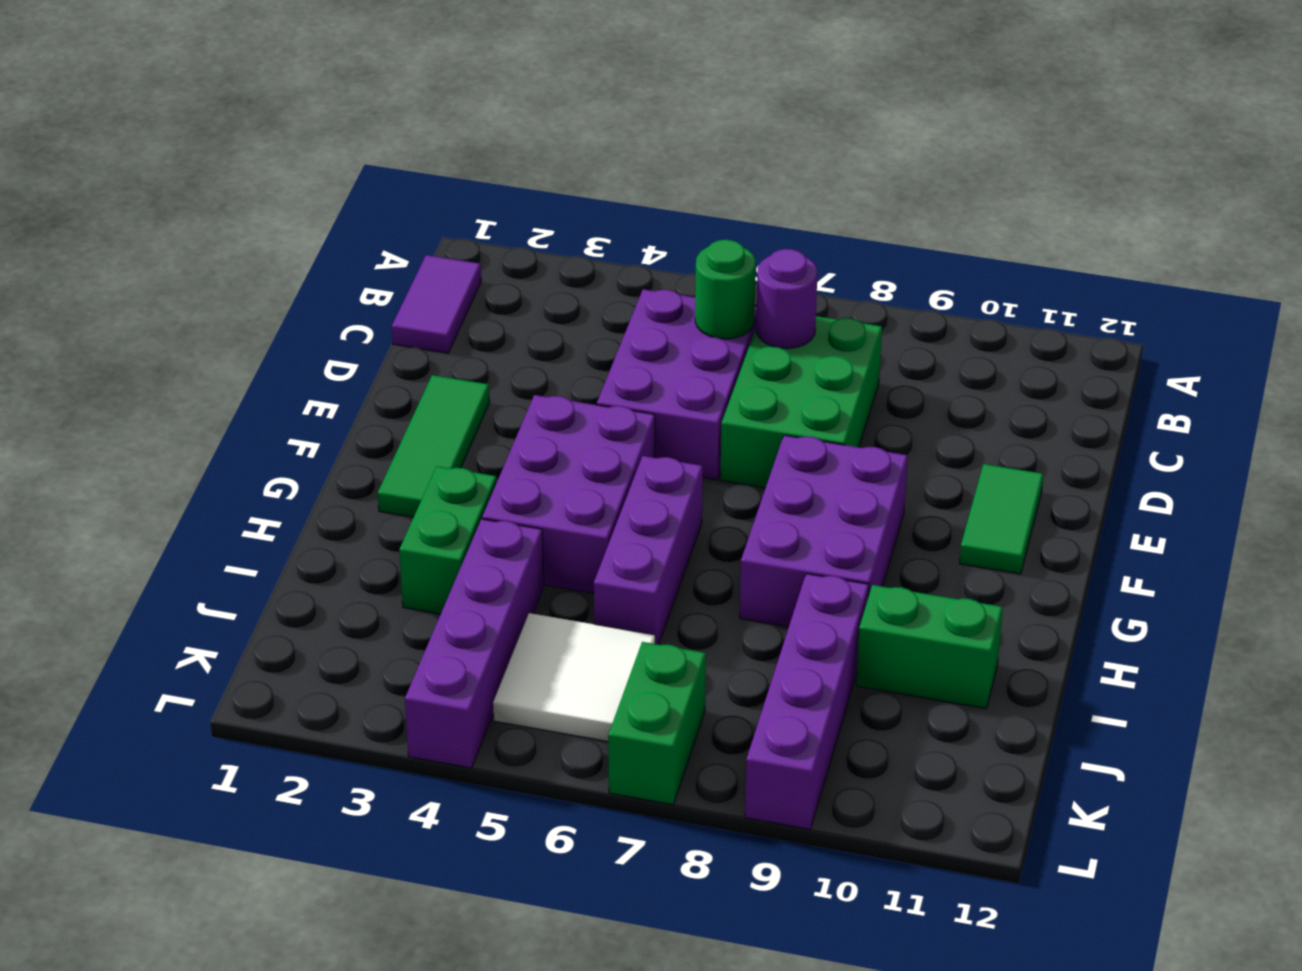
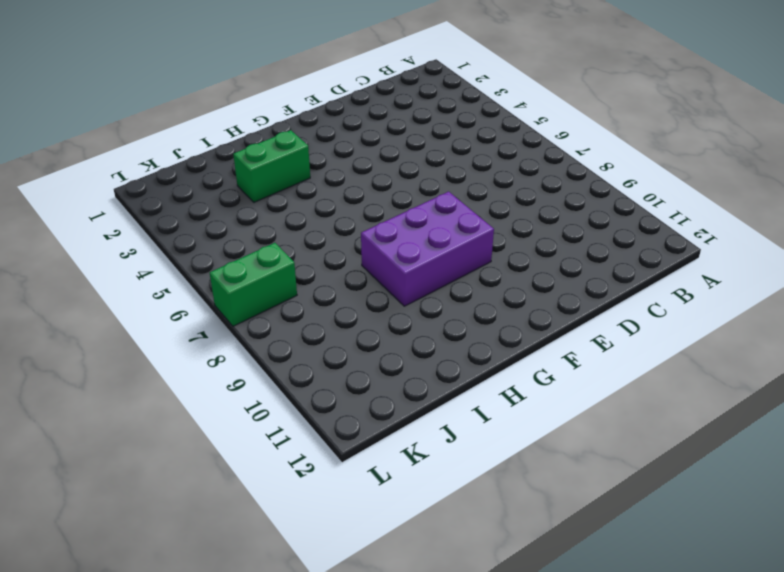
none -> purple tile B1:C1 level 1
none -> purple brick C5:E6 level 1
none -> green brick C7:E8 level 1

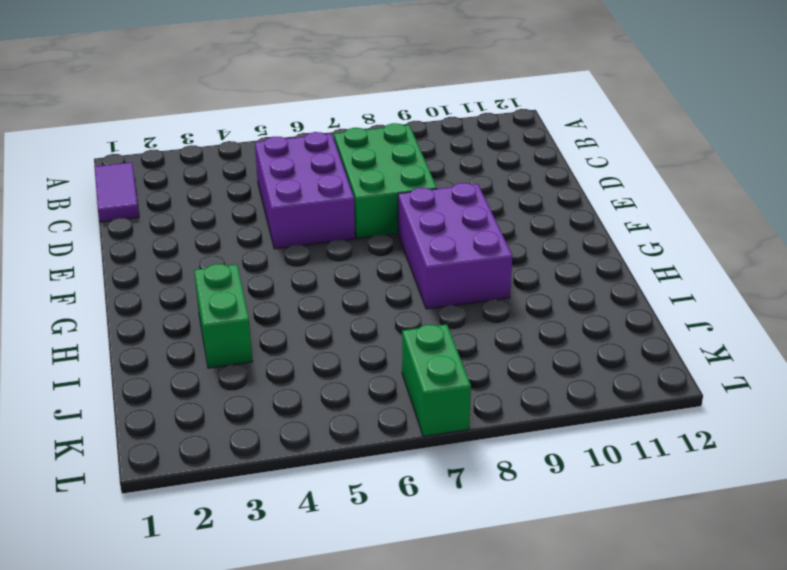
none -> green tile E2:G2 level 1
none -> green tile E11:F11 level 1
none -> purple brick F4:H5 level 1

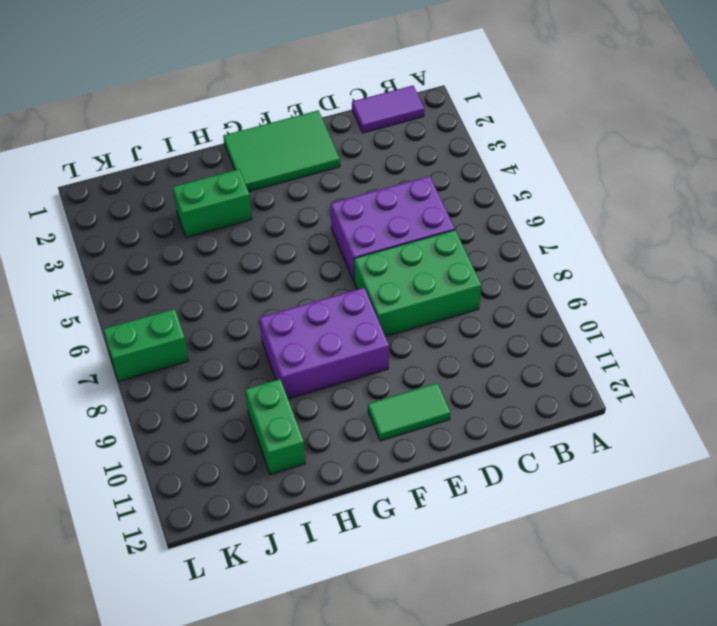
green tile E1:G2 level 1 -> green tile E2:G2 level 1
none -> purple brick F4:H5 level 1
none -> purple brick G6:I6 level 1
none -> purple brick I4:L4 level 1

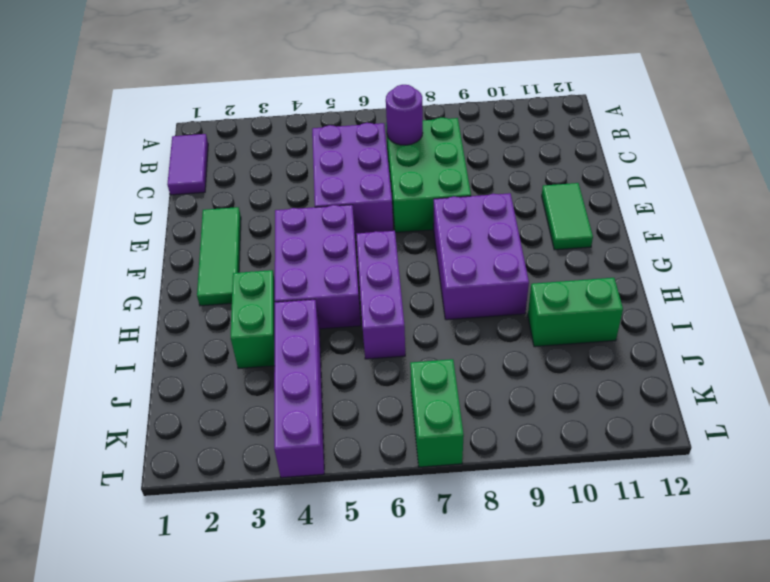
none -> purple brick I9:L9 level 1
none -> white tile J5:K6 level 1
none -> green round brick C6 level 2

